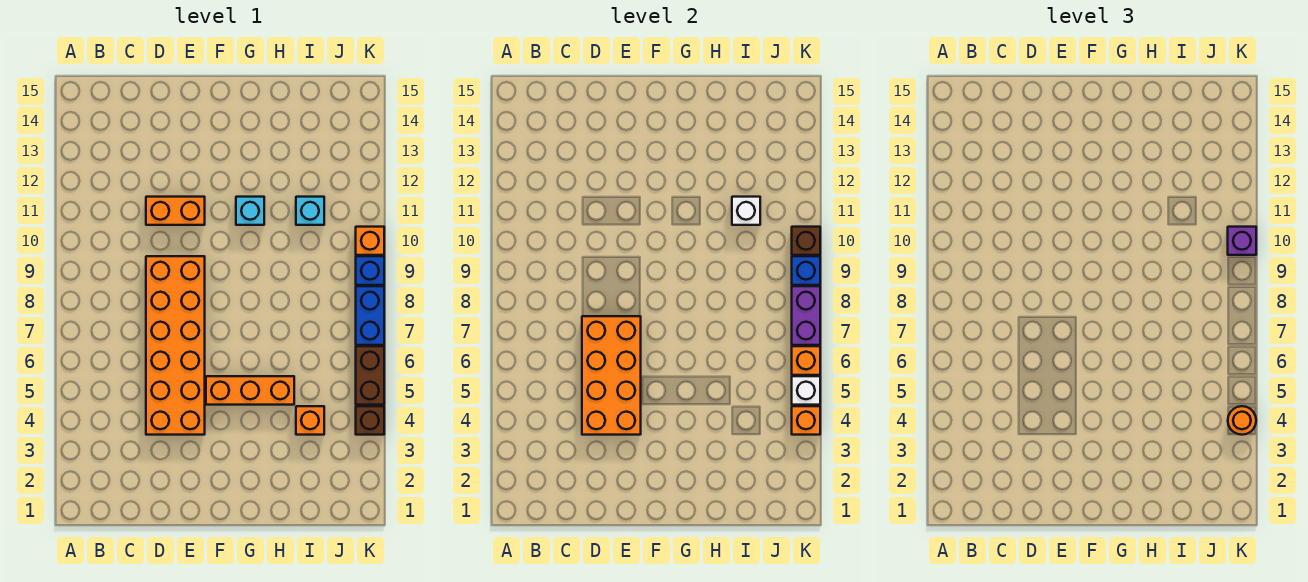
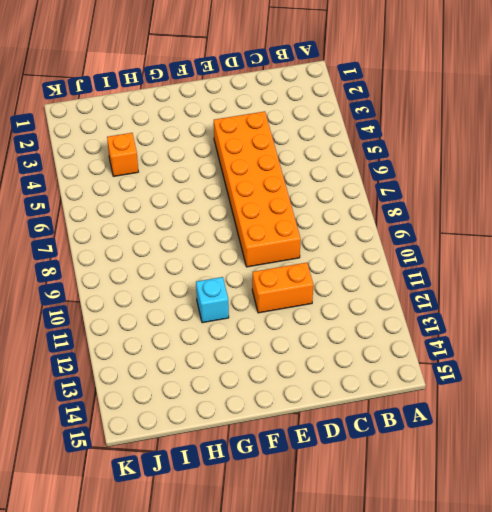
none -> orange brick F5:H5 level 1
none -> cyan brick I11 level 1
none -> brown brick K4 level 1

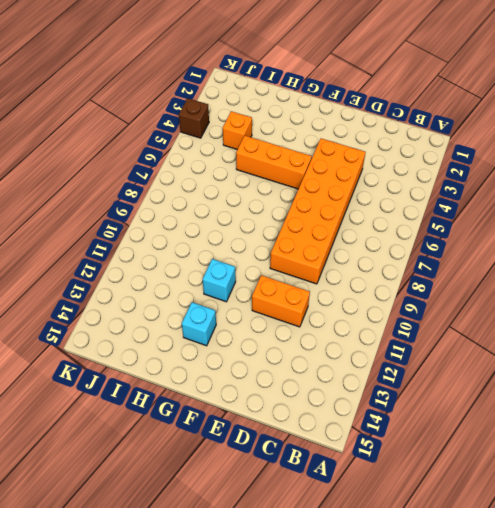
cyan brick G13 level 1 -> cyan brick I11 level 1
none -> brown brick K5:K6 level 1
none -> blue brick K7:K8 level 1
none -> blue brick K9 level 1

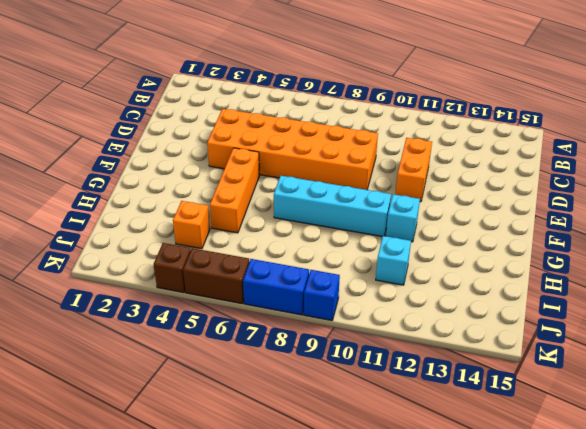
cyan brick G7:G10 level 1 -> none
none -> orange brick K10 level 1
none -> orange brick D4:E7 level 2
none -> white brick I11 level 2

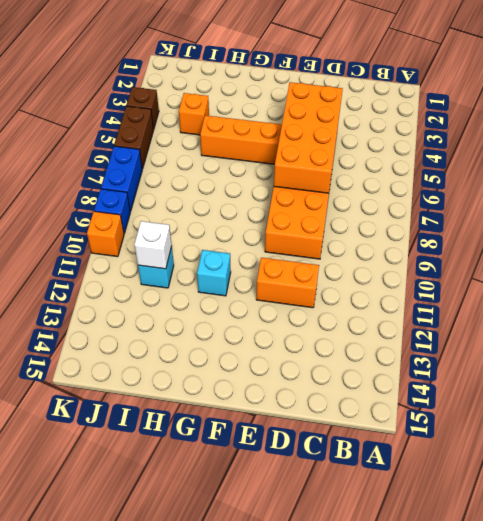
none -> orange brick K4 level 2
none -> white brick K5 level 2
none -> orange brick K6 level 2

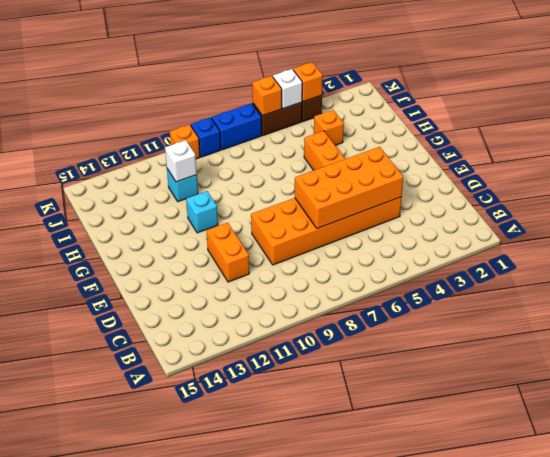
none -> purple brick K7:K8 level 2
none -> blue brick K9 level 2
none -> brown brick K10 level 2

